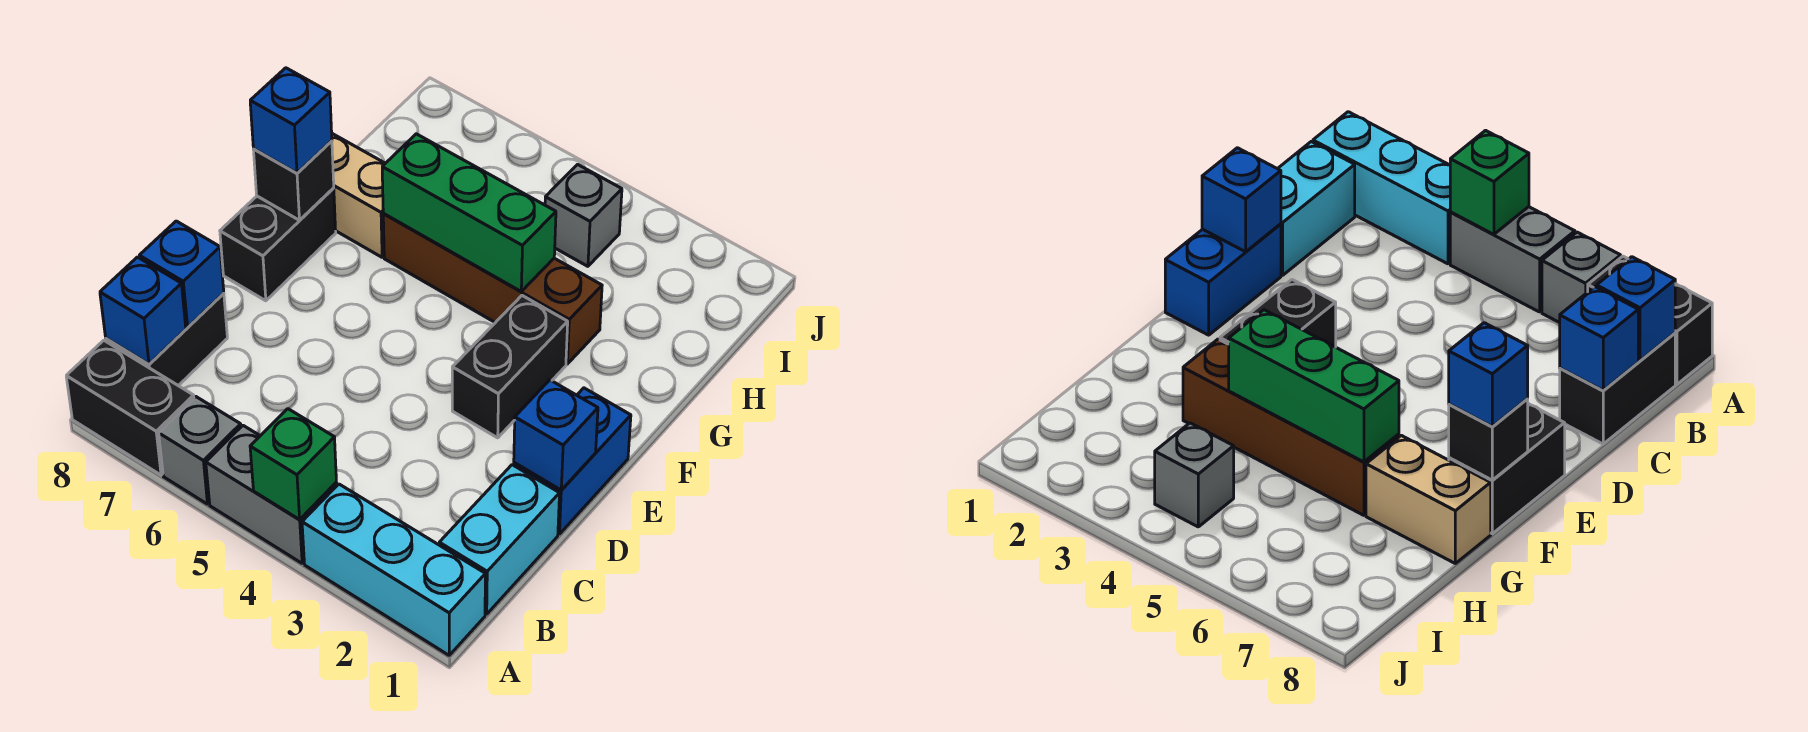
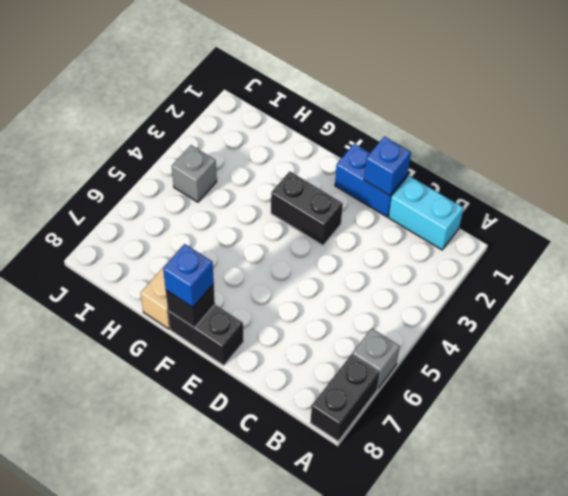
none -> cyan brick A1:A3 level 1
none -> grey brick A4:A5 level 1
none -> black brick B8:C8 level 1

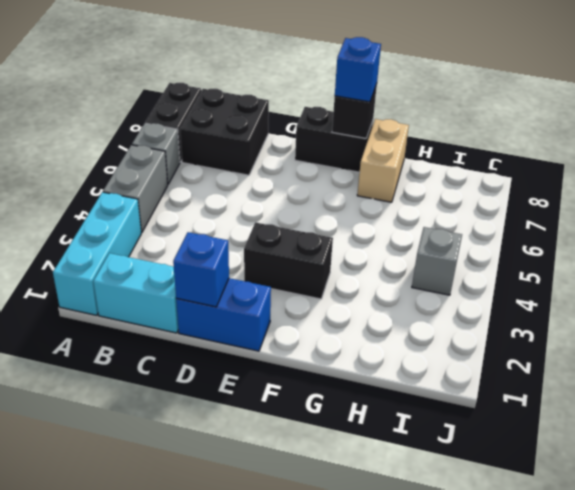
black brick B7:C8 level 1 -> black brick B8:C8 level 1
none -> brown brick G3:G6 level 1
none -> green brick A4 level 2
none -> blue brick B8 level 2

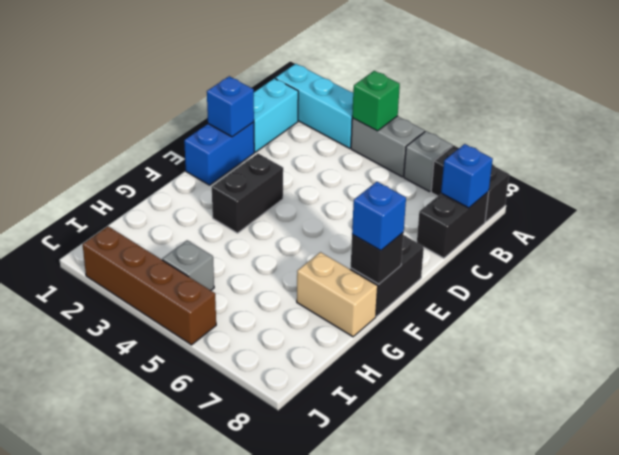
brown brick J2:J5 level 1 -> brown brick G3:G6 level 1
none -> blue brick C8 level 2
none -> green brick G4:G6 level 2

